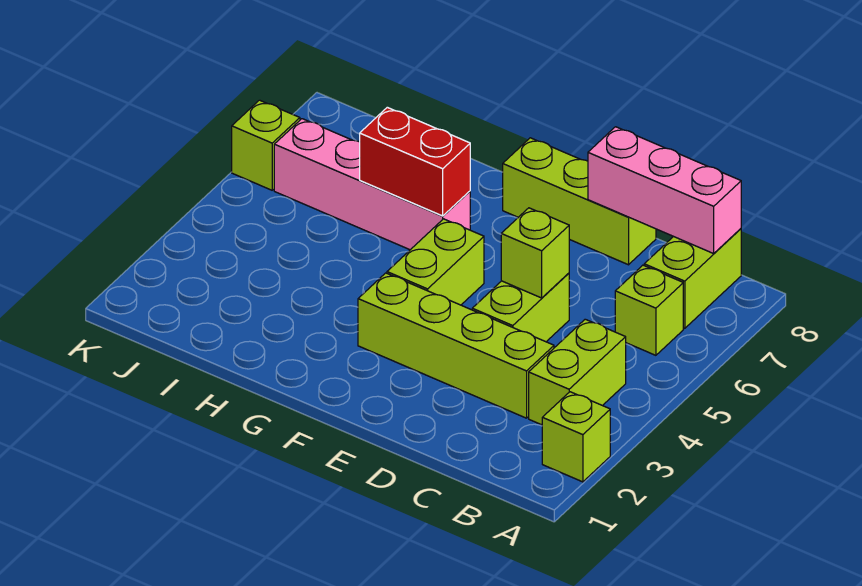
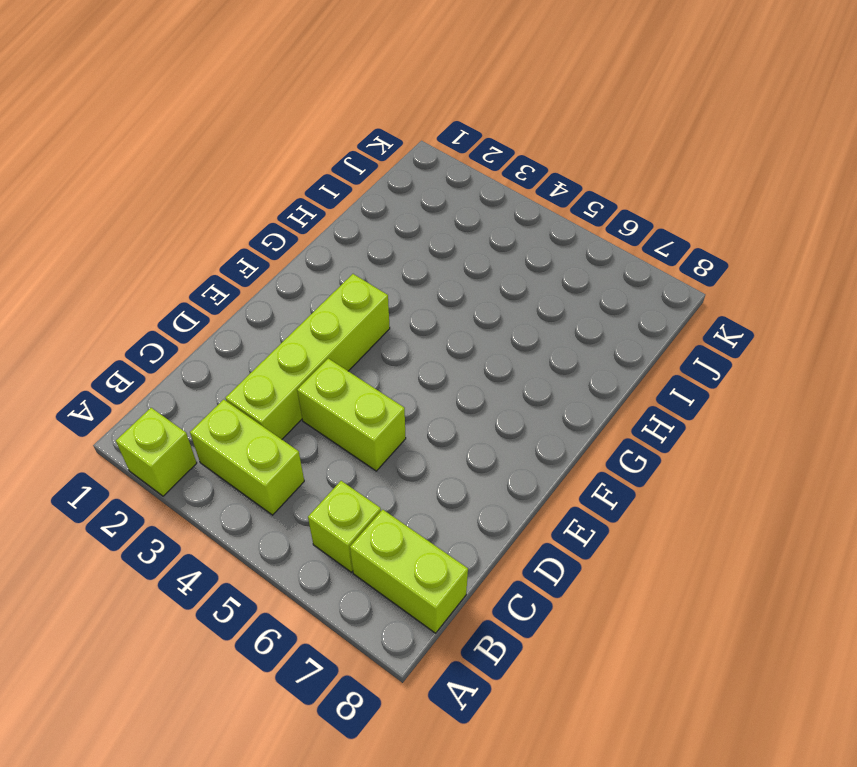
none -> lime brick D8:F8 level 1
none -> lime brick F4:F5 level 1
none -> pink brick G6:J6 level 1

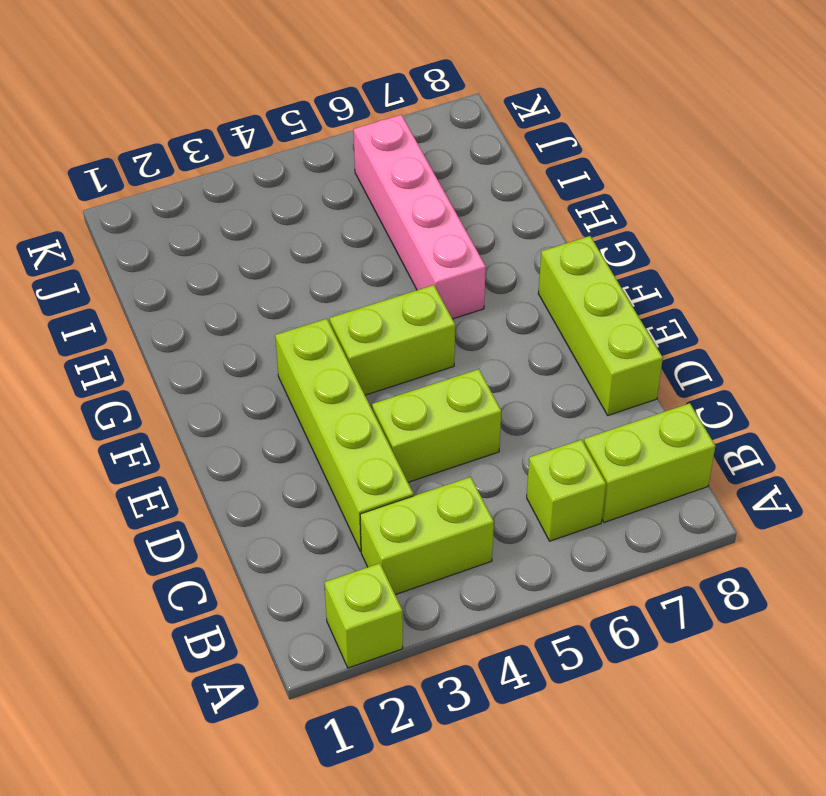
none -> lime brick K6 level 1
none -> pink brick B8:D8 level 2
none -> lime brick D5 level 2

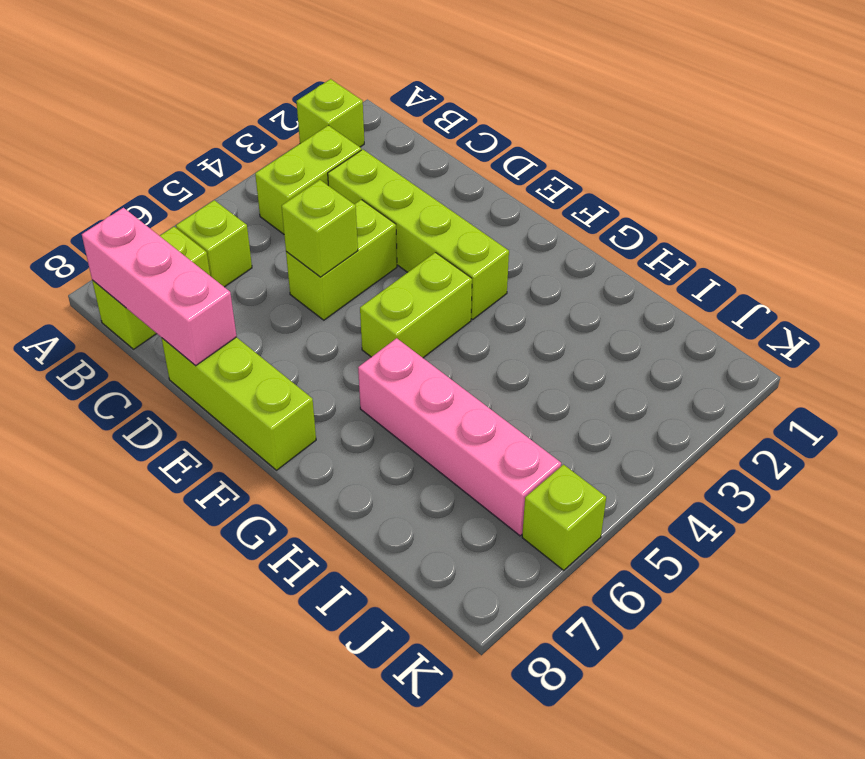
none -> red brick G6:H6 level 2

